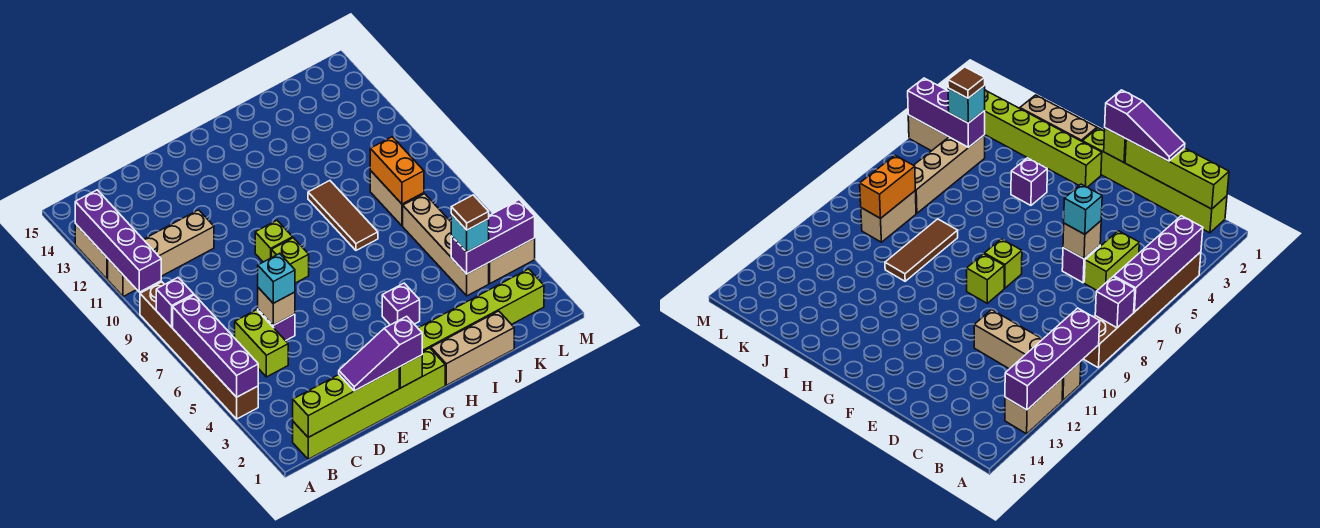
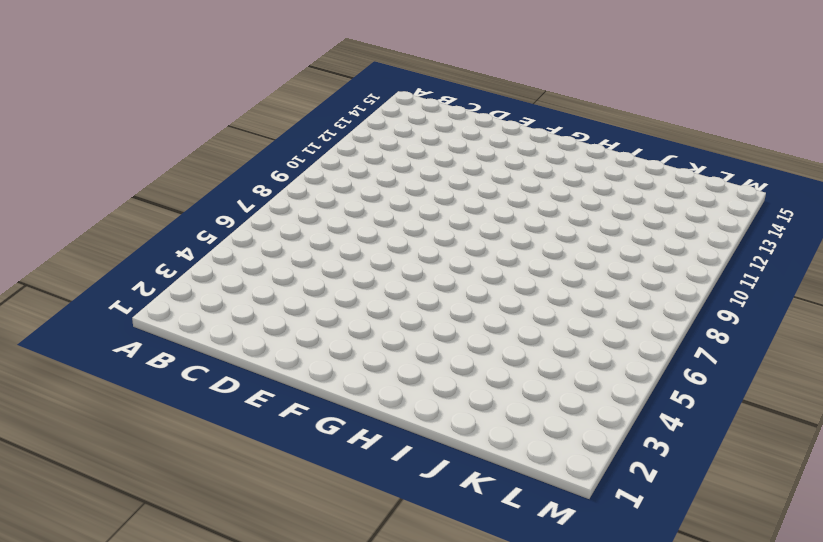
none -> brown brick A4:A9 level 1
none -> tan brick A11:D11 level 1
none -> tan brick A12:A13 level 1

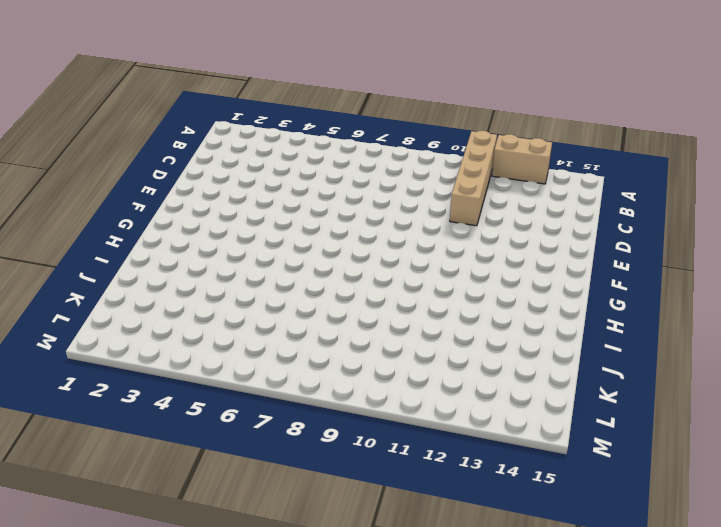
none -> brown brick A4:A9 level 1
none -> lime brick B1:G1 level 1
none -> lime brick C5:C6 level 1

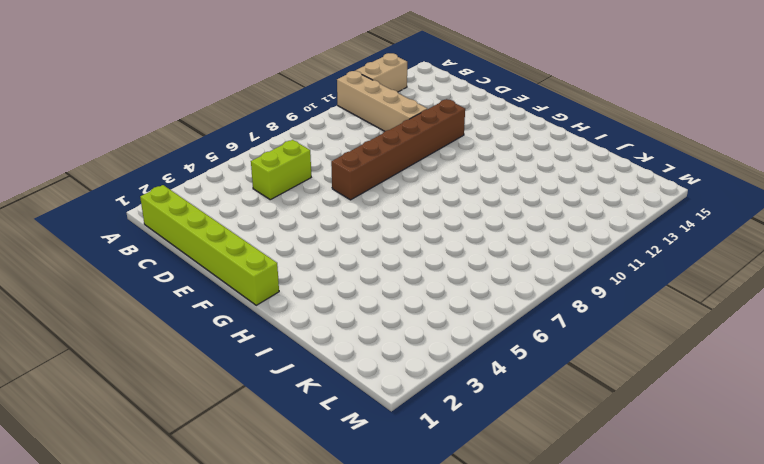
brown brick E7:E12 level 1 -> brown brick A4:A9 level 1
none -> purple brick D6 level 1
none -> lime brick F8 level 1
none -> lime brick F9 level 1

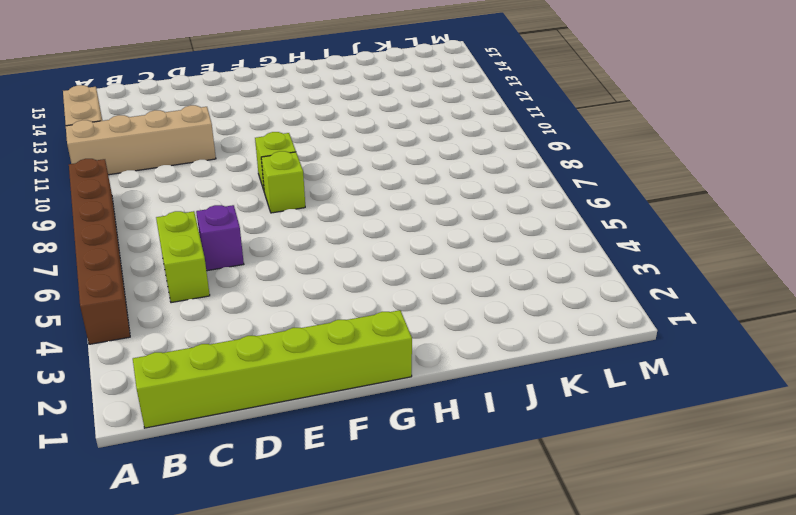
none -> lime brick G2:L2 level 1
none -> tan brick H1:J1 level 1
none -> purple brick H4 level 1

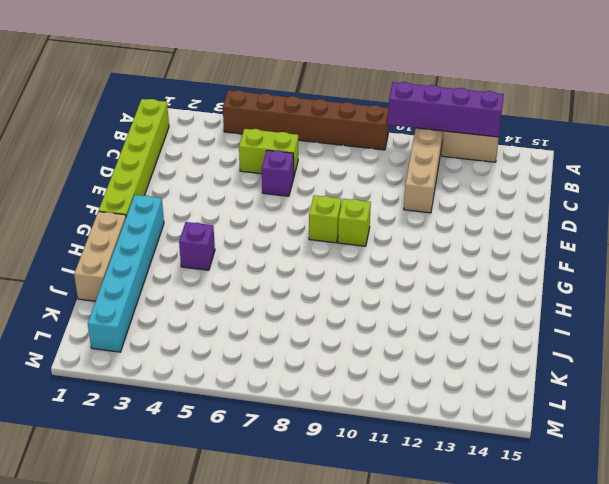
cyan brick G2:L2 level 1 -> lime brick G2:L2 level 1
none -> brown tile I8:I10 level 1
none -> tan brick K4:K7 level 1
none -> tan brick K8:K9 level 1

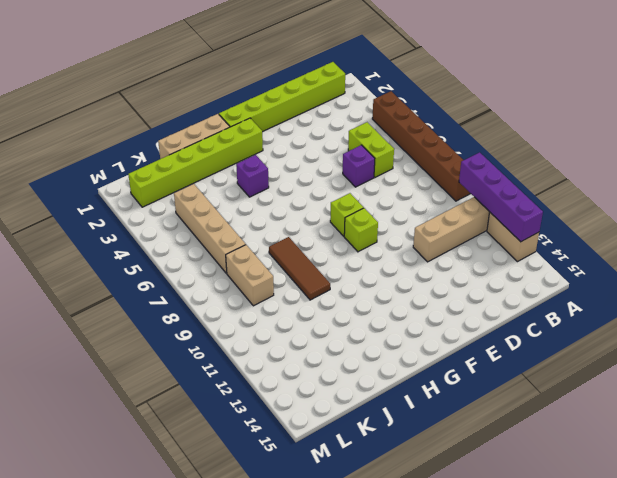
none -> tan brick L4:M4 level 1
none -> purple brick A4:A7 level 2
none -> purple brick A8 level 2

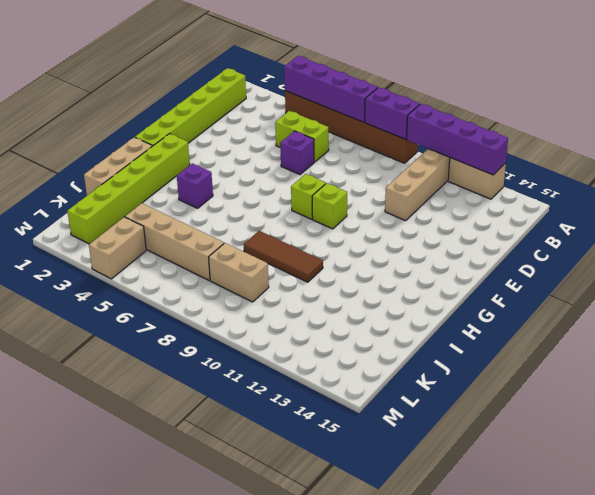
purple brick A8:A9 level 2 -> purple brick A8 level 2
none -> lime brick B1:E1 level 2
none -> tan brick D6 level 2
none -> lime brick F1 level 2

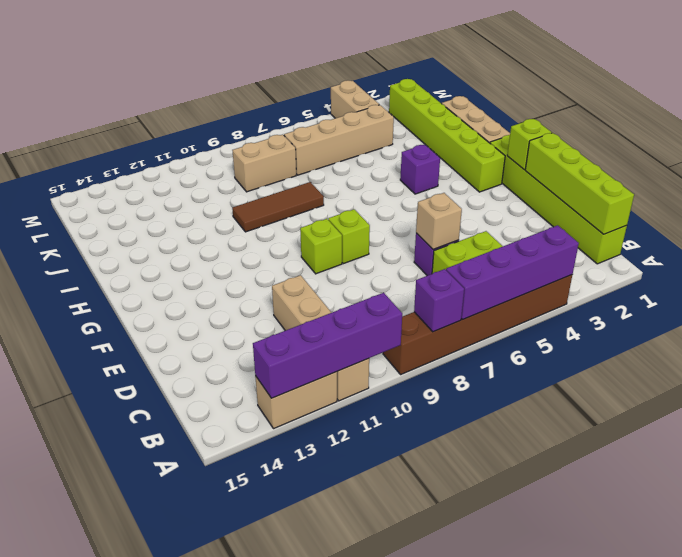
none -> purple brick K4:M4 level 2
none -> orange brick K8:K9 level 2
none -> purple slope D1:F1 level 3 top F

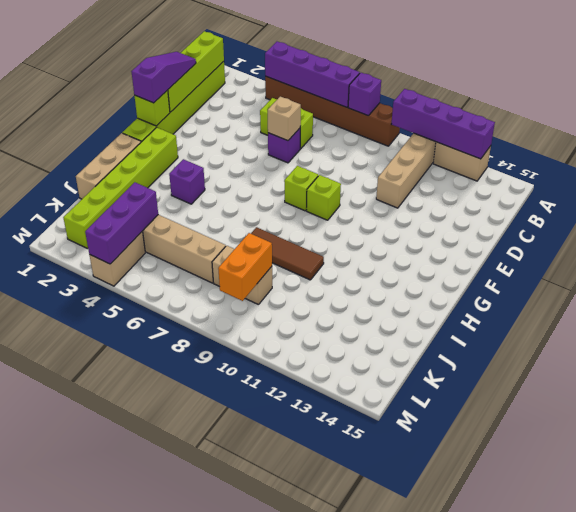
orange brick K9:L9 level 2 -> orange brick K8:K9 level 2
none -> cyan brick D6 level 3
none -> cyan brick K4 level 3
none -> brown tile K4 level 4

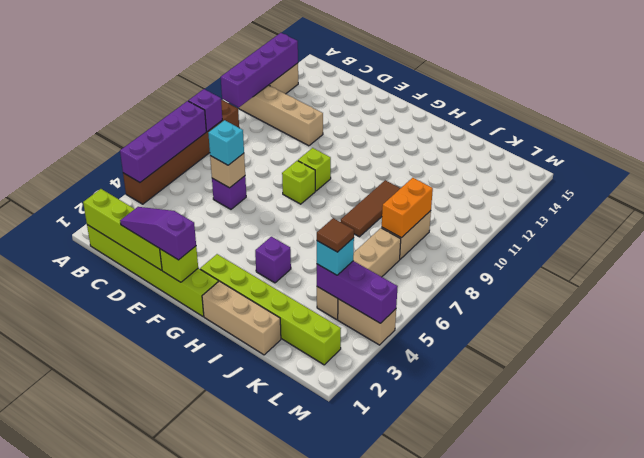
none -> lime brick C5:C6 level 1

